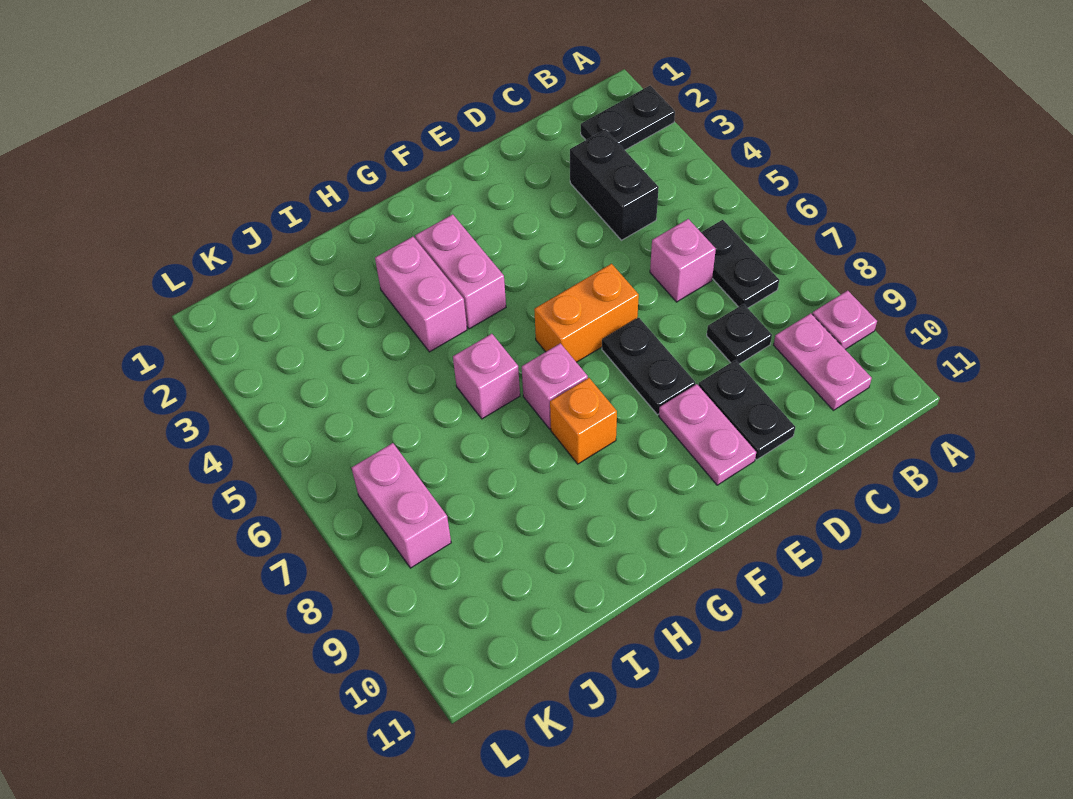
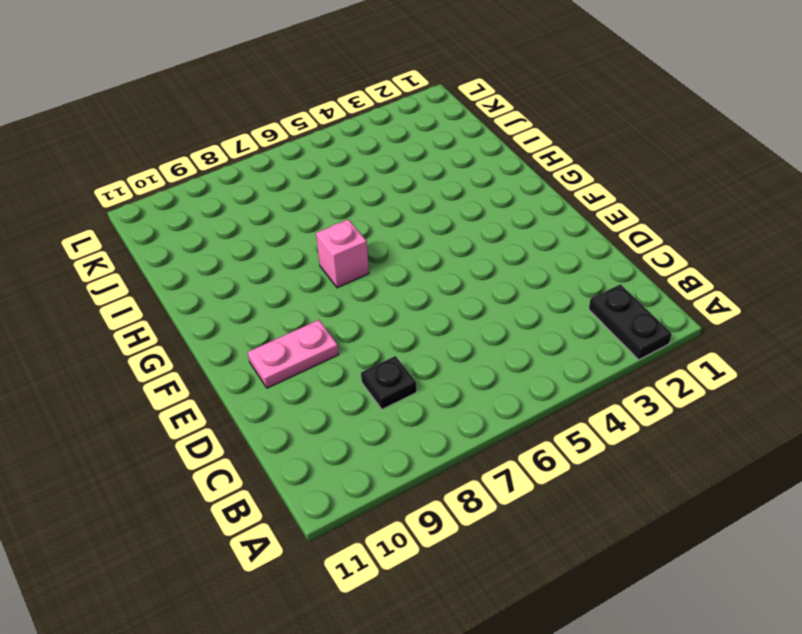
none -> pink plate A9 level 1
none -> black plate B6:B7 level 1
none -> pink plate B9:B10 level 1

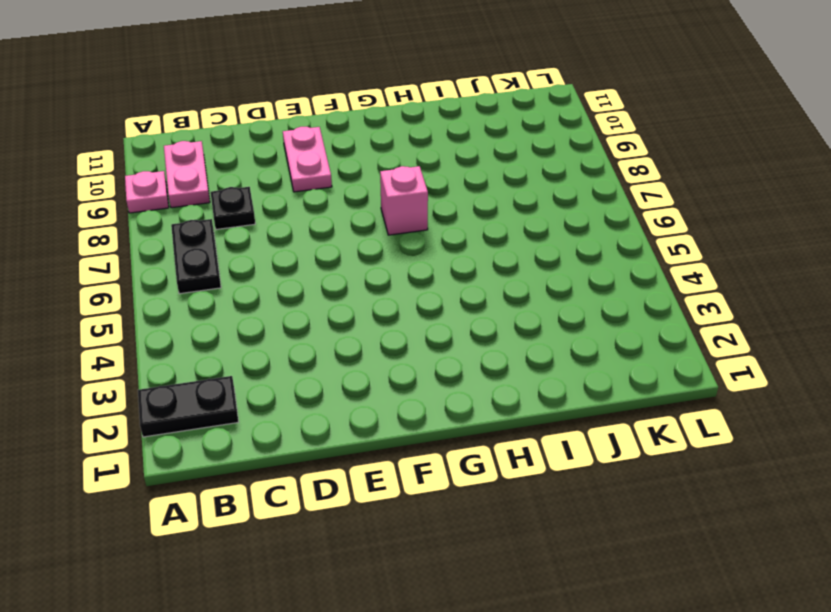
none -> black brick C3:C4 level 1
none -> pink brick C6 level 1
none -> black plate D9:D10 level 1

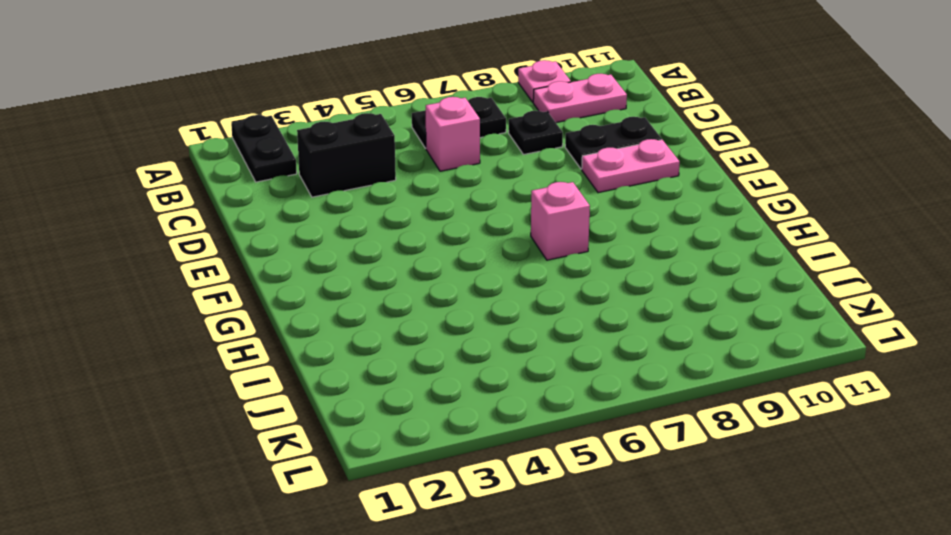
none -> orange brick E6:F6 level 1
none -> black plate E7:E8 level 1
none -> pink brick G3:G4 level 1

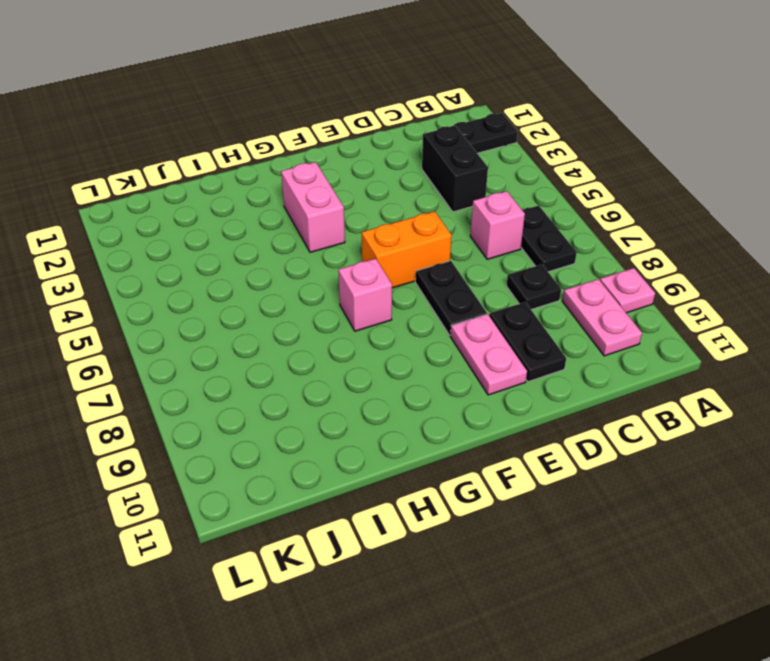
none -> orange brick G8 level 1
none -> pink brick H3:H4 level 1
none -> pink brick H6 level 1

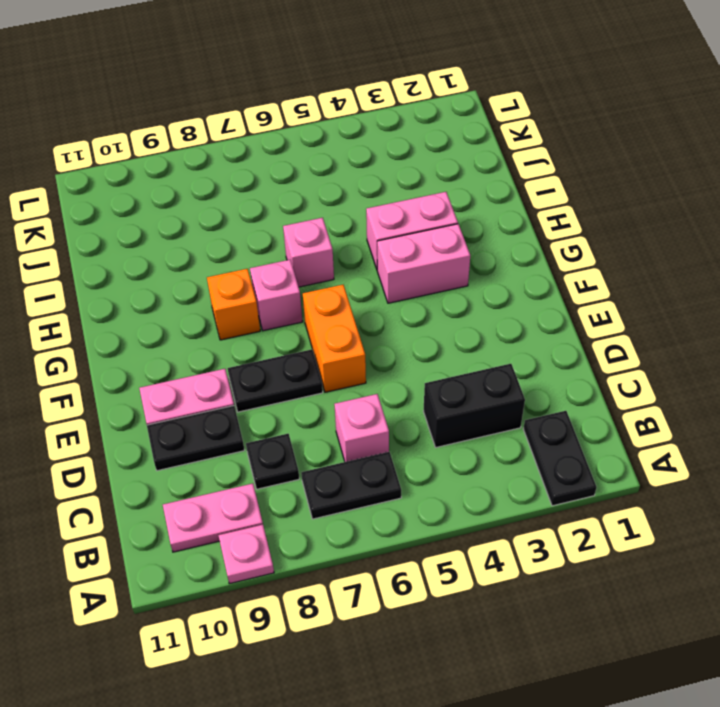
none -> pink brick K7:K8 level 1

